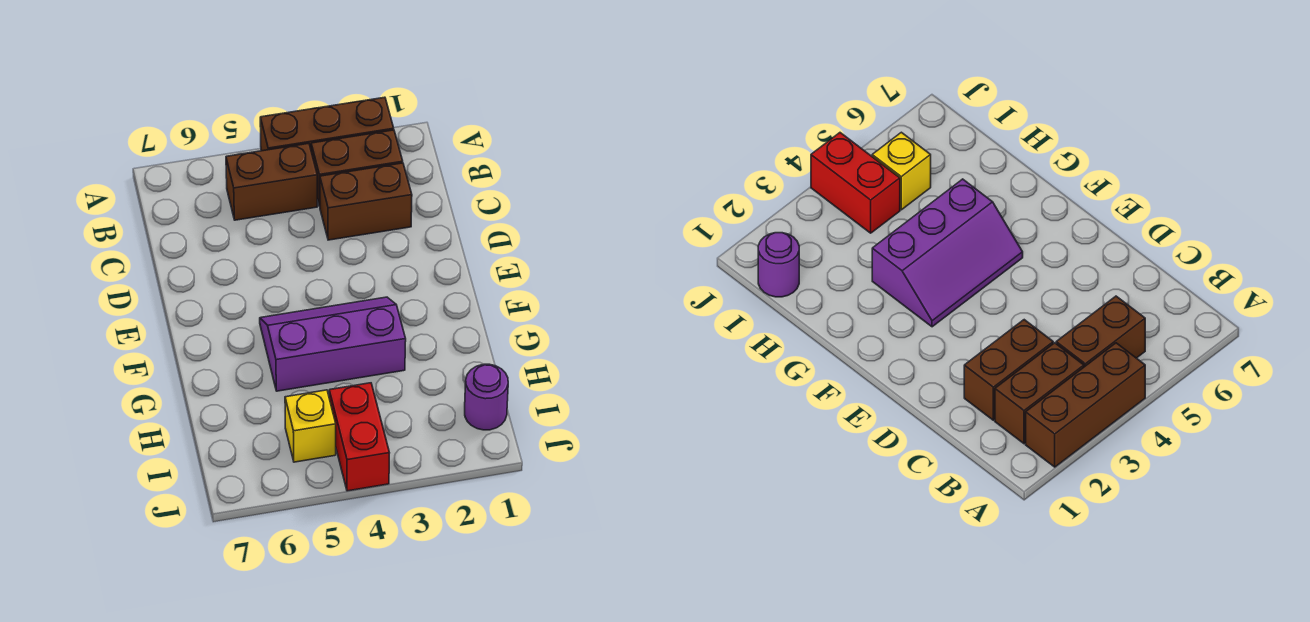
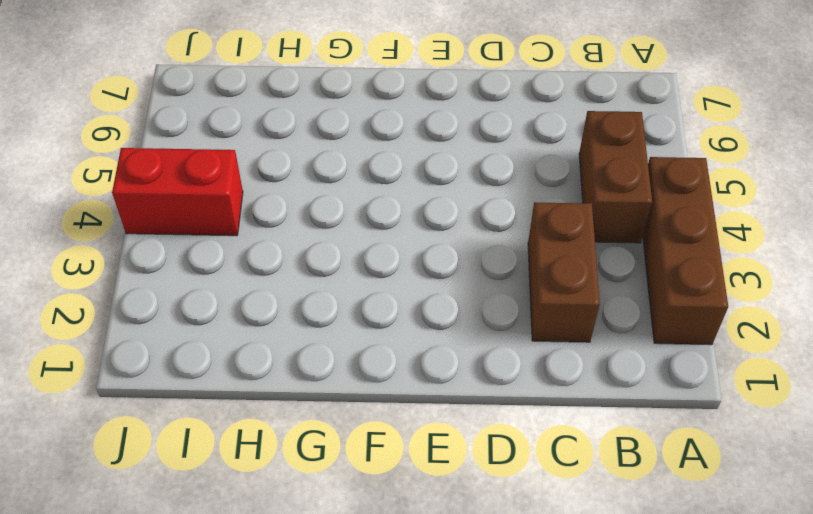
none -> brown brick B2:B3 level 1
none -> purple slope F3:G5 level 1 top G

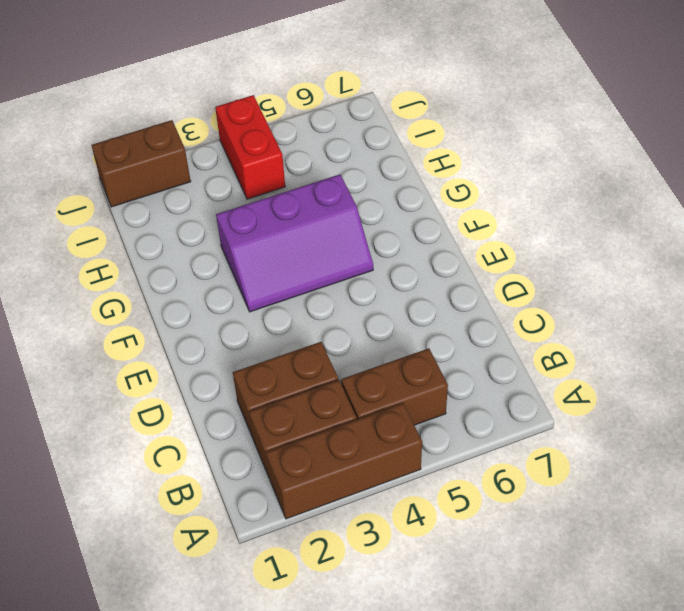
brown brick J1:J2 level 1 -> none
none -> purple round brick I1 level 1
none -> yellow brick I5 level 1

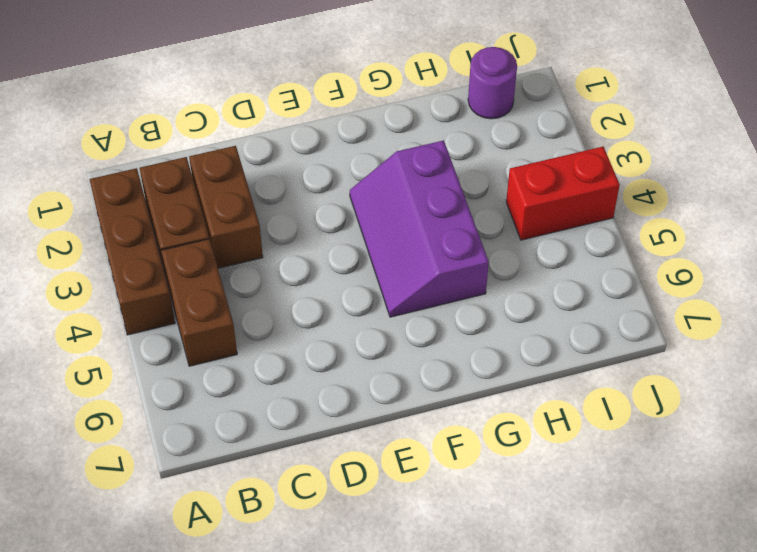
none -> yellow brick I5 level 1

